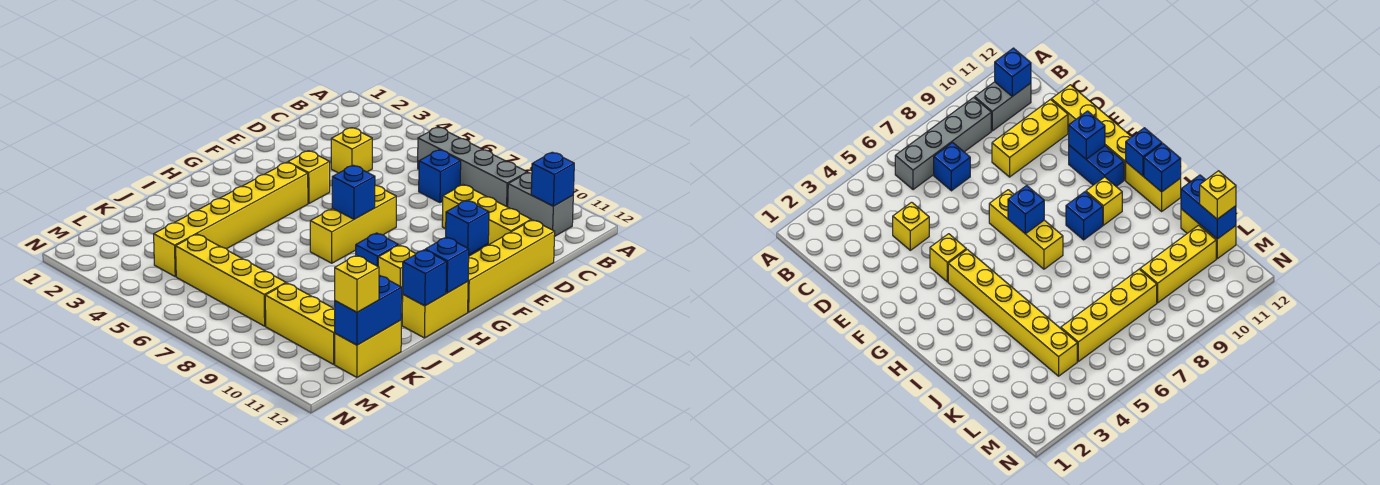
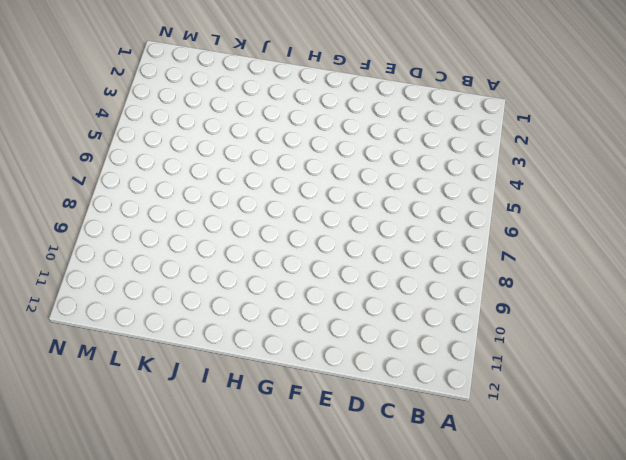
none -> grey brick B6:B9 level 1
none -> grey brick B10:B11 level 1
none -> blue brick C7 level 1

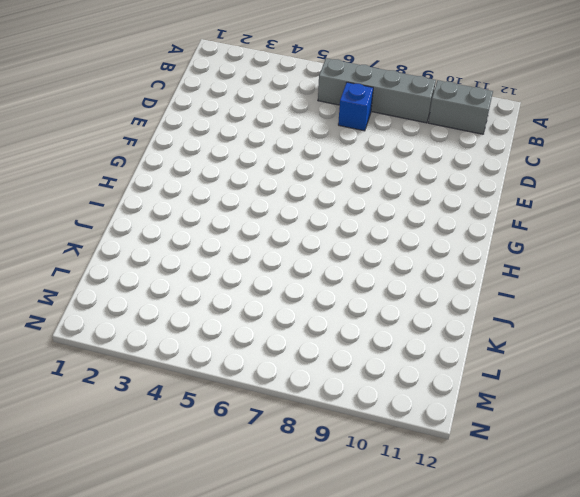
none -> yellow brick D4 level 1
none -> yellow brick D9:D11 level 1
none -> yellow brick D12:G12 level 1

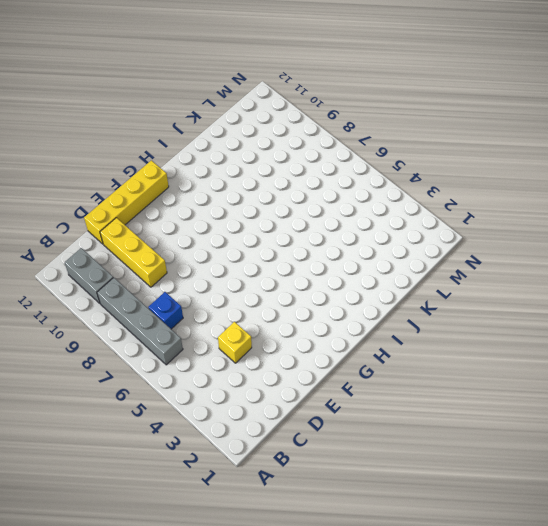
none -> yellow brick F4 level 1
none -> yellow brick F7:H7 level 1
none -> blue brick F11:G11 level 1

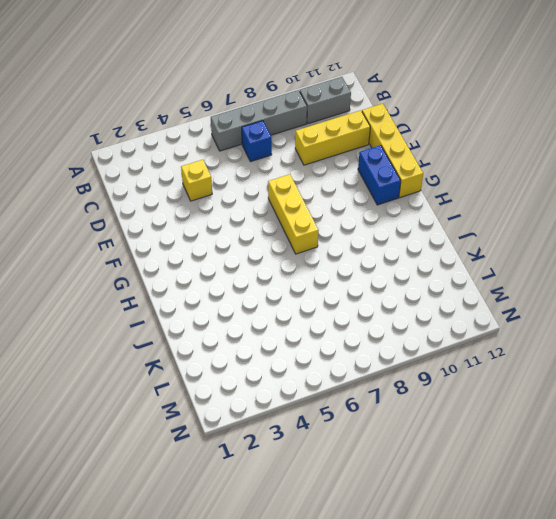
none -> yellow brick F4 level 1
none -> yellow brick G4:L4 level 1
none -> blue brick H9 level 1

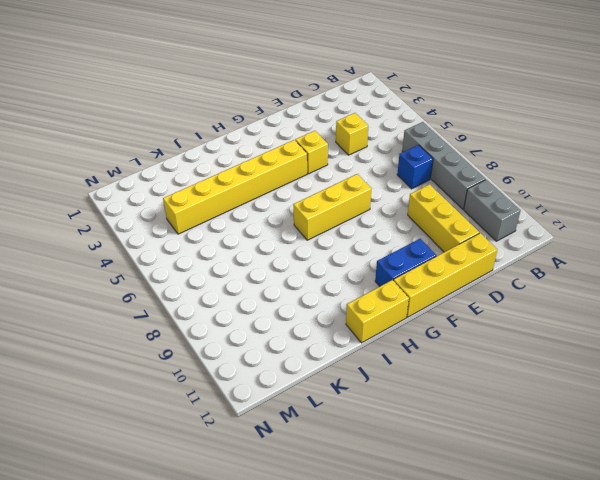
none -> blue brick H9 level 1
none -> yellow brick H10 level 1
none -> yellow brick K12:L12 level 1

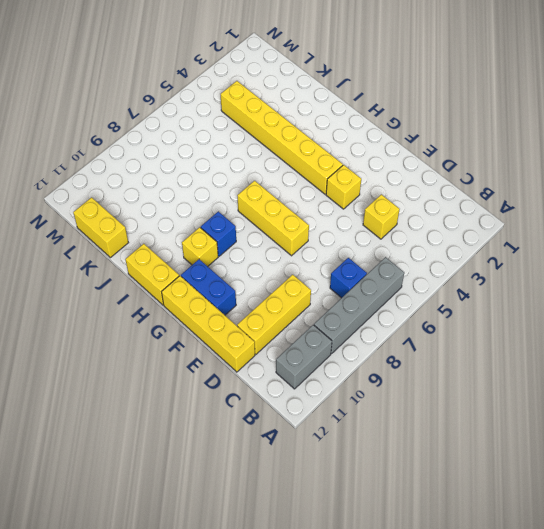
none -> yellow brick L5:L8 level 1
none -> yellow brick L9:L11 level 1
none -> blue brick B11 level 2

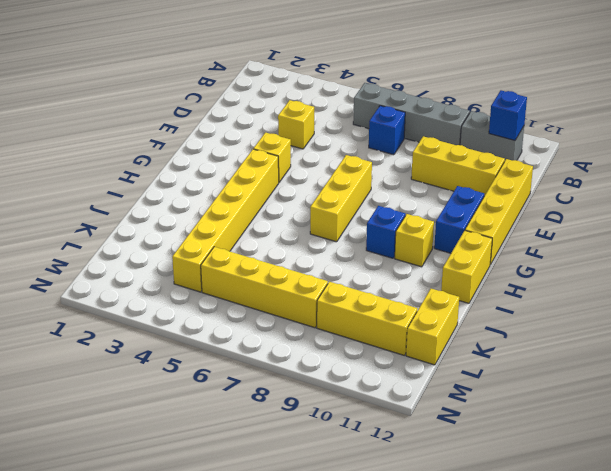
none -> blue brick F11 level 2
none -> blue brick G7 level 2
none -> blue brick H12 level 2

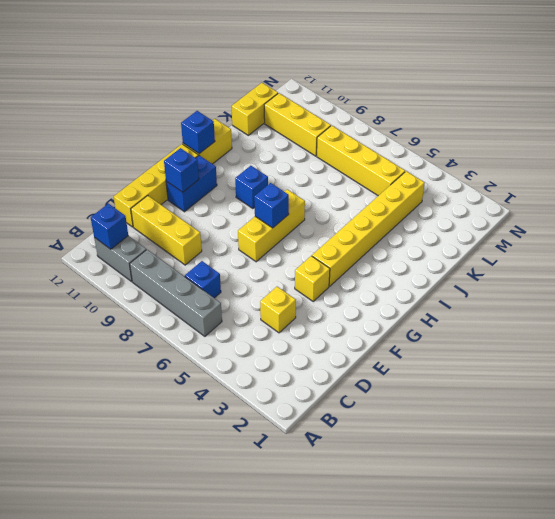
none -> yellow brick H10 level 1
none -> blue brick I12 level 2
none -> blue brick K12:L12 level 2

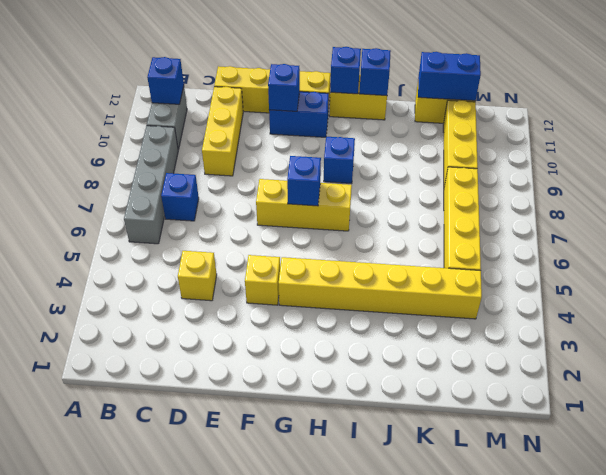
none -> yellow brick H10 level 1
none -> yellow brick L12 level 3

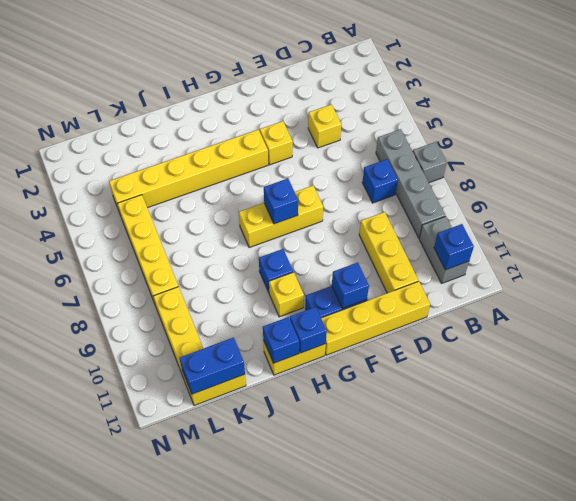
grey brick A7 level 1 -> none
none -> yellow brick L12 level 3

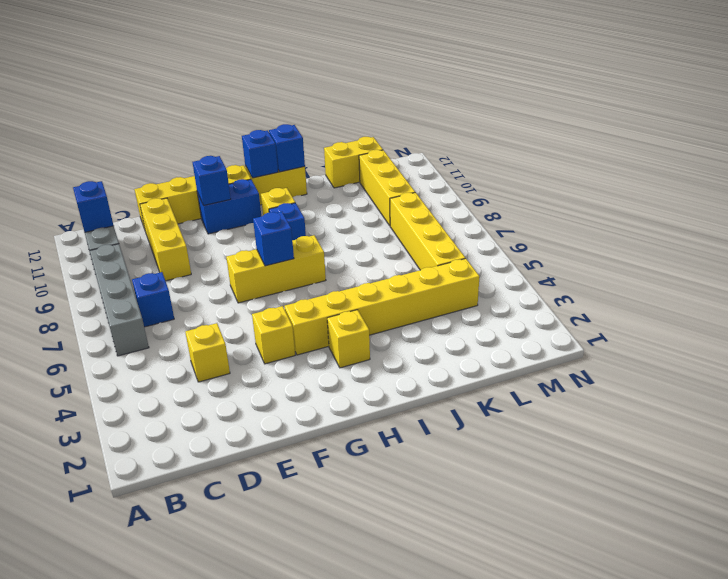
yellow brick H3 level 1 -> yellow brick L12 level 3
none -> blue brick K12:L12 level 2

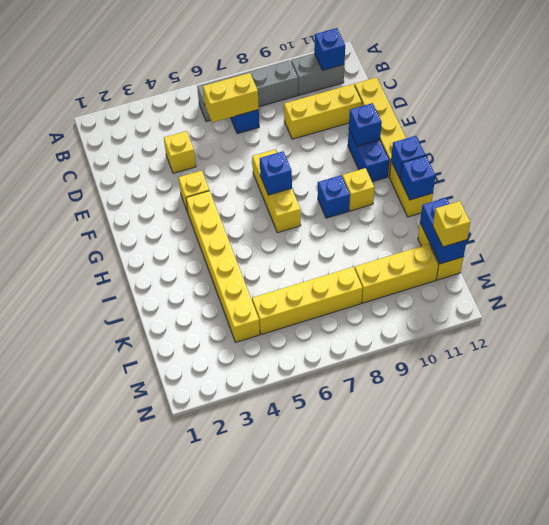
yellow brick C6:C7 level 2 -> none

